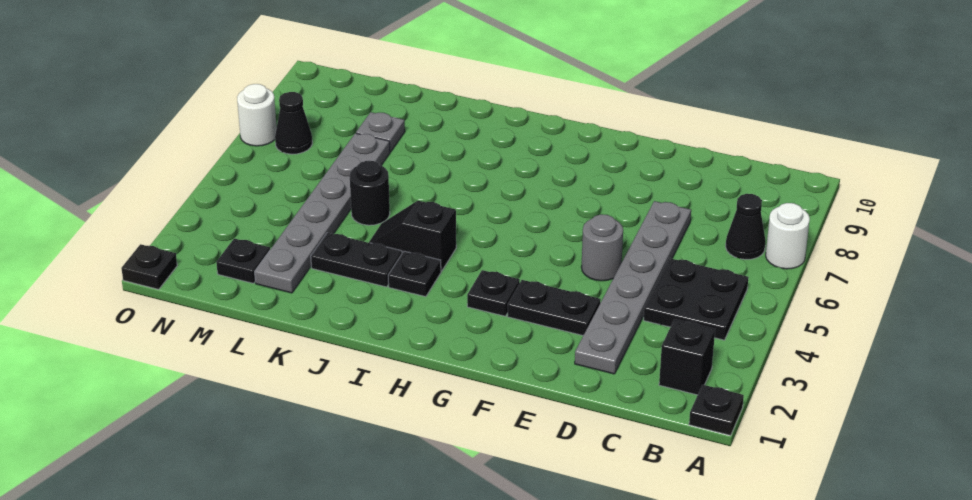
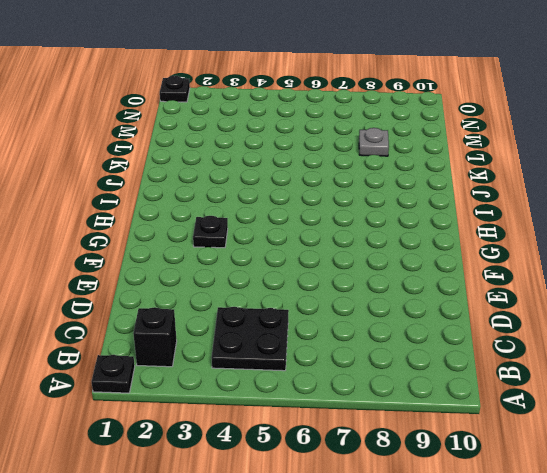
none -> white round brick A7 level 1
none -> black cone B7 level 1
none -> grey plate D2:D7 level 1

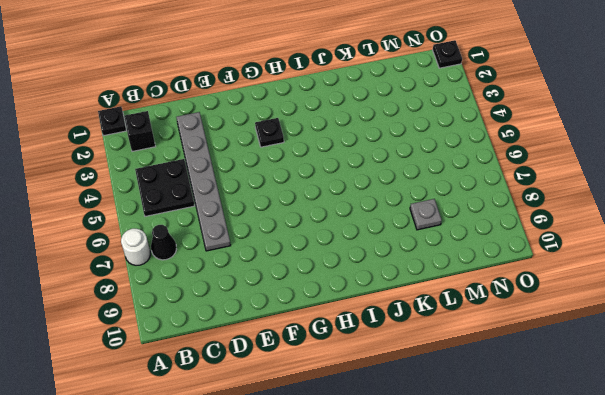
none -> black plate E3:F3 level 1
none -> grey round brick E5 level 1
none -> black plate I3 level 1

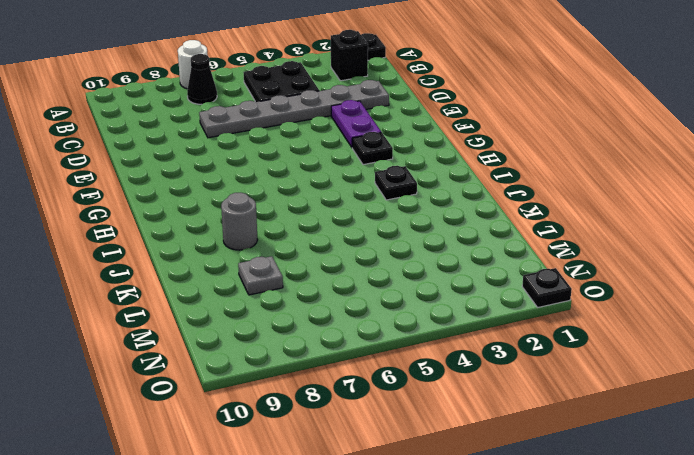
purple plate E3:F3 level 1 -> black plate E3:F3 level 1
grey round brick J8 level 1 -> grey round brick E5 level 1
none -> black slope I4:J4 level 1 top I
none -> black plate J3:K3 level 1
none -> black round brick K5 level 1

